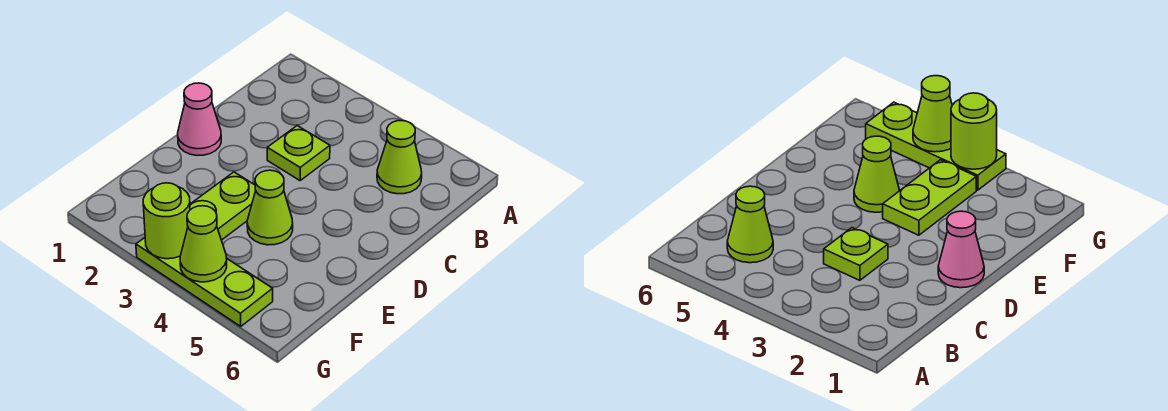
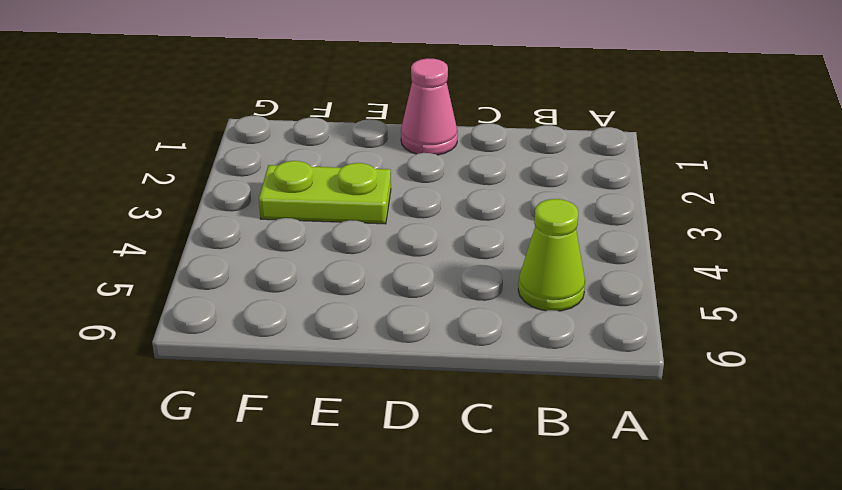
none -> lime plate C3 level 1
none -> lime cone E4 level 1

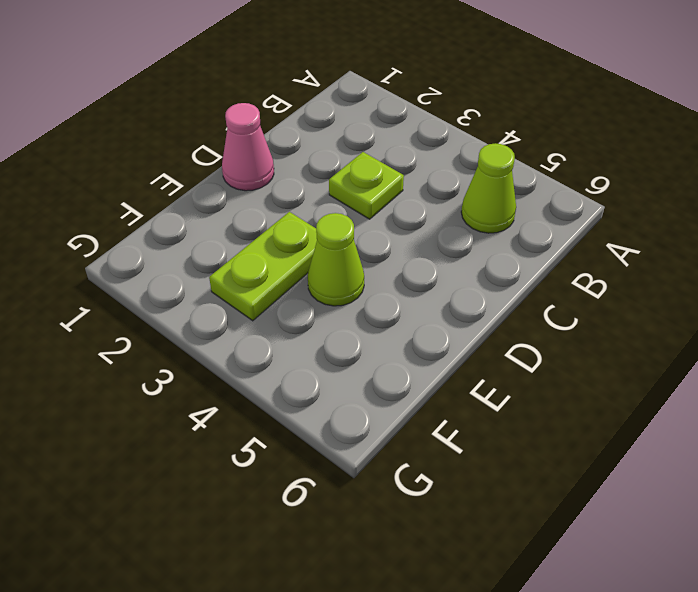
none -> lime plate G3:G5 level 1
none -> lime round brick G3 level 2

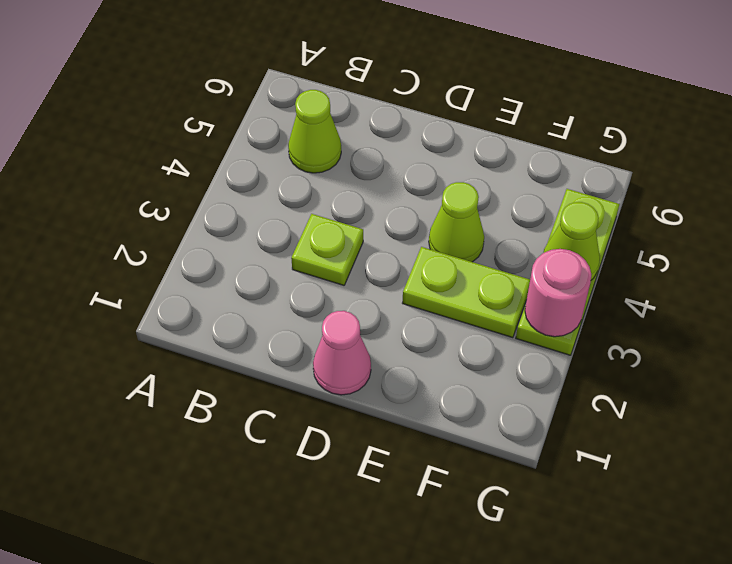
pink round brick G3 level 2 -> lime round brick G3 level 2

